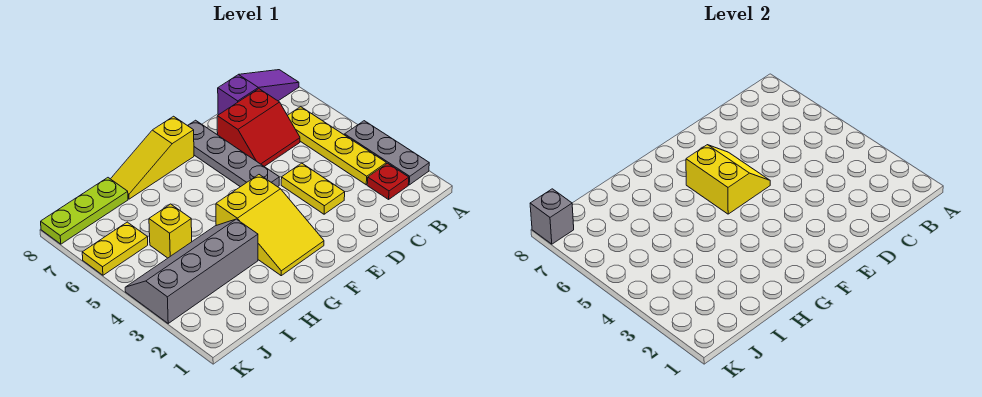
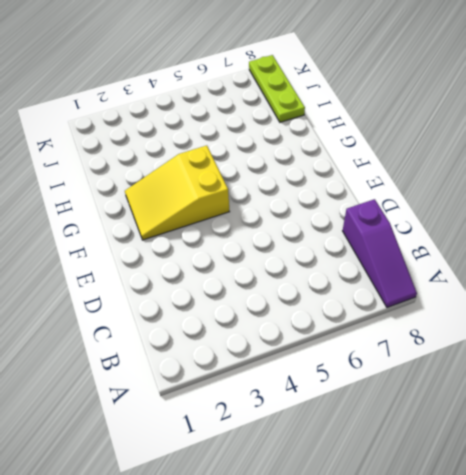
none -> grey plate A2:A4 level 1
none -> red plate B2 level 1
none -> yellow plate B3:B6 level 1

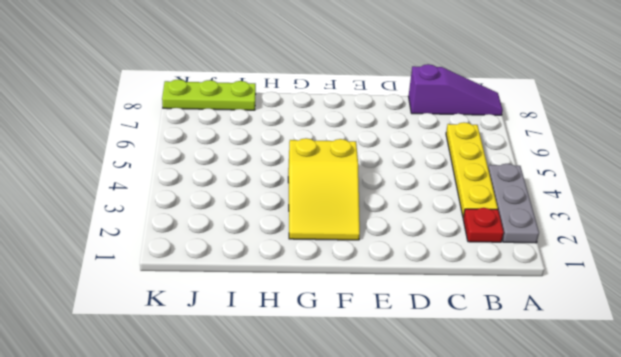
none -> red slope C6:D7 level 1 top 7
none -> yellow plate D3:D4 level 1
none -> grey plate E5:E8 level 1

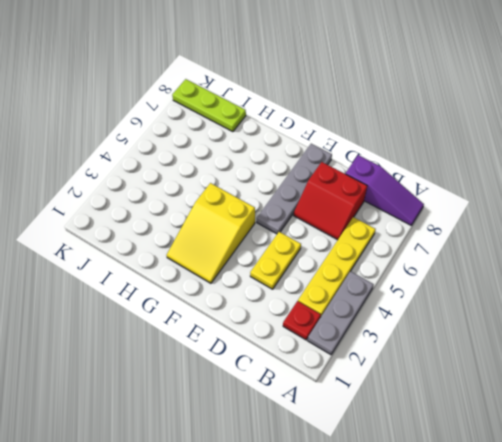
none -> yellow slope F8:H8 level 1 top F
none -> grey slope H3:K4 level 1 top 3
none -> yellow brick I5 level 1

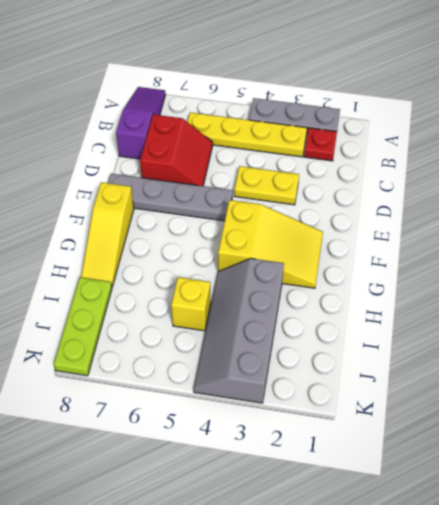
none -> yellow plate J6:K6 level 1
none -> yellow slope E5:F6 level 2 top F
none -> grey brick K8 level 2

